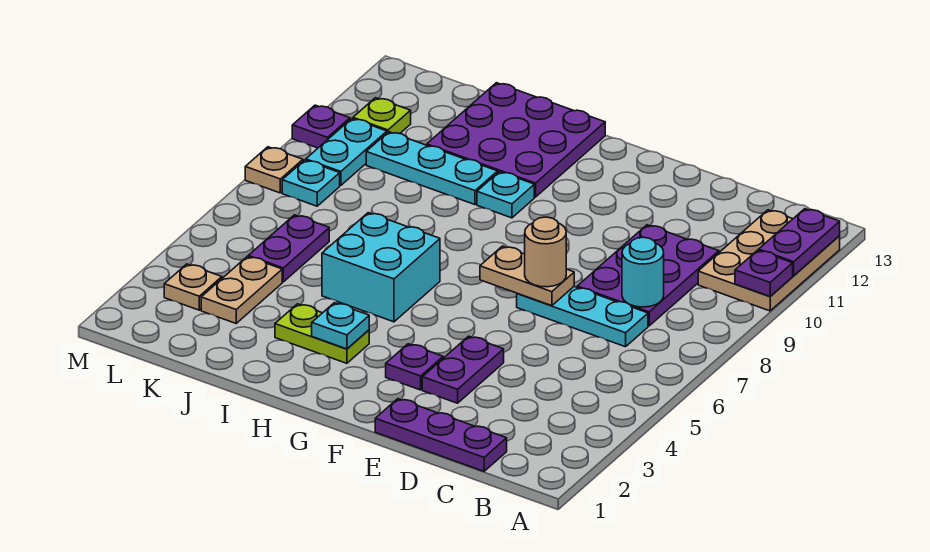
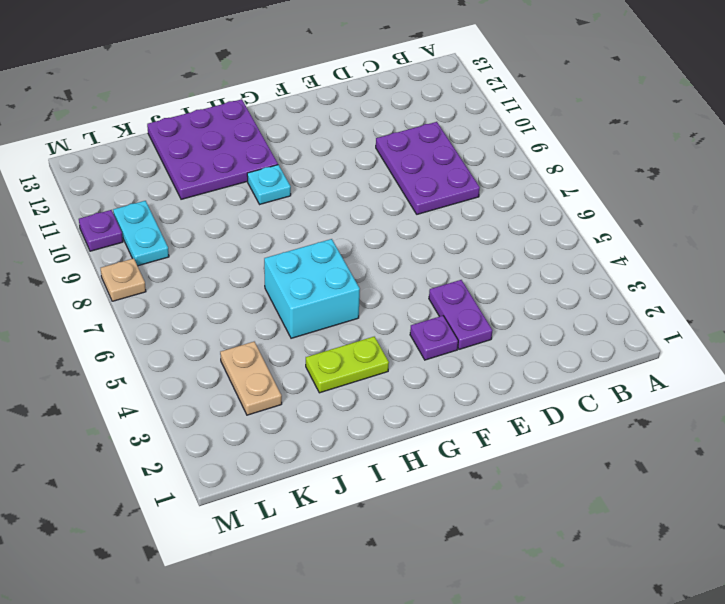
none -> tan plate A10:B12 level 1
none -> purple plate C1:E1 level 1
none -> cyan plate C7:E7 level 1

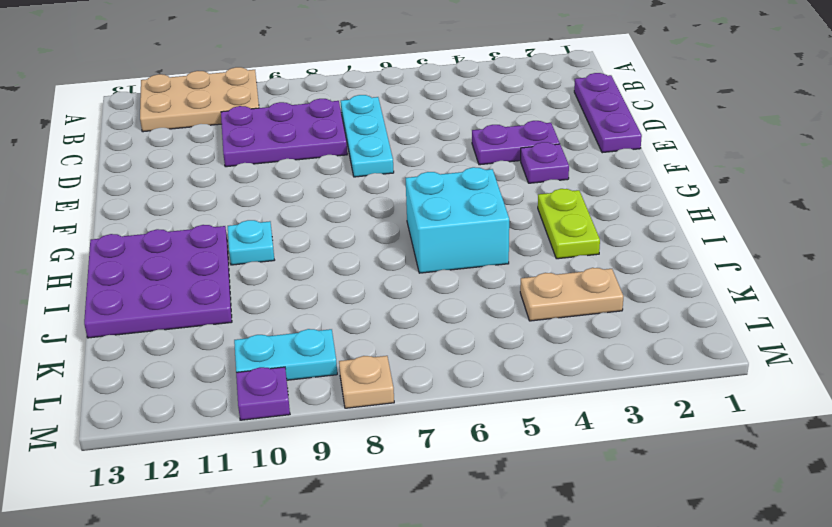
none -> cyan plate I10:K10 level 1
none -> purple plate K5:K6 level 1
none -> tan plate L3 level 1

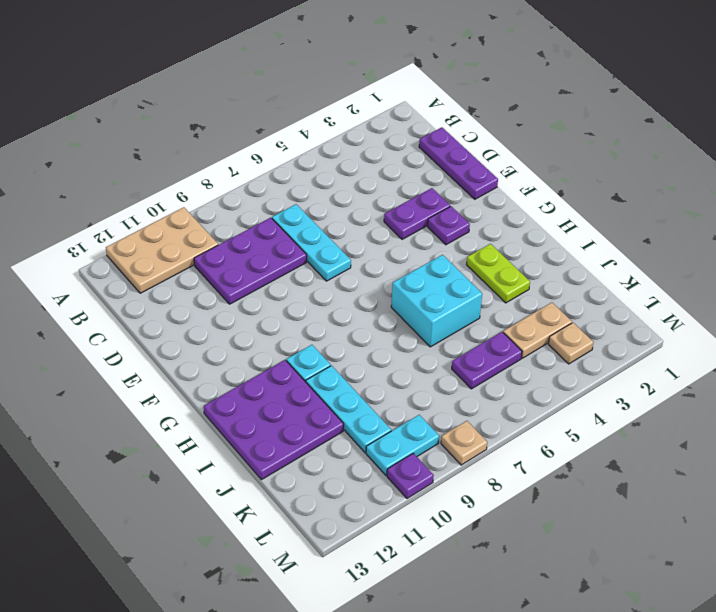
none -> cyan plate L8 level 1
none -> lime plate L11 level 1
none -> purple plate A10 level 2

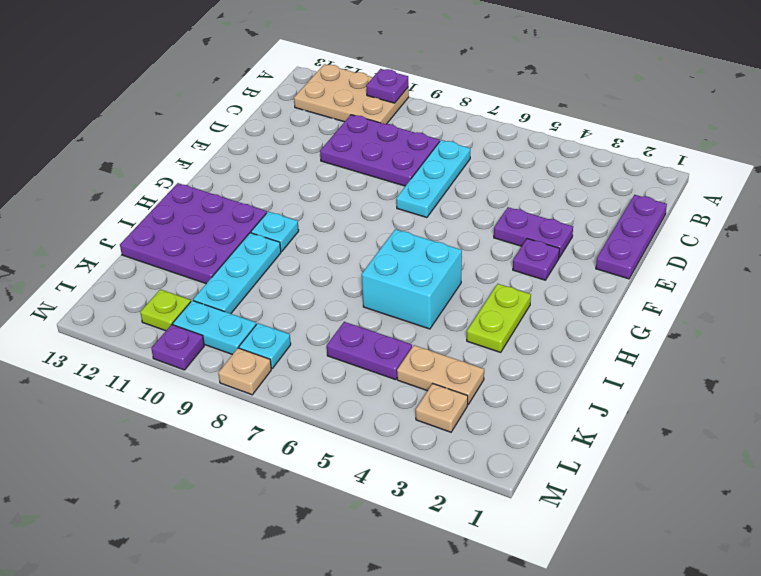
none -> purple plate A11:A12 level 2
none -> cyan round brick C8 level 2
none -> tan plate E7:F7 level 2

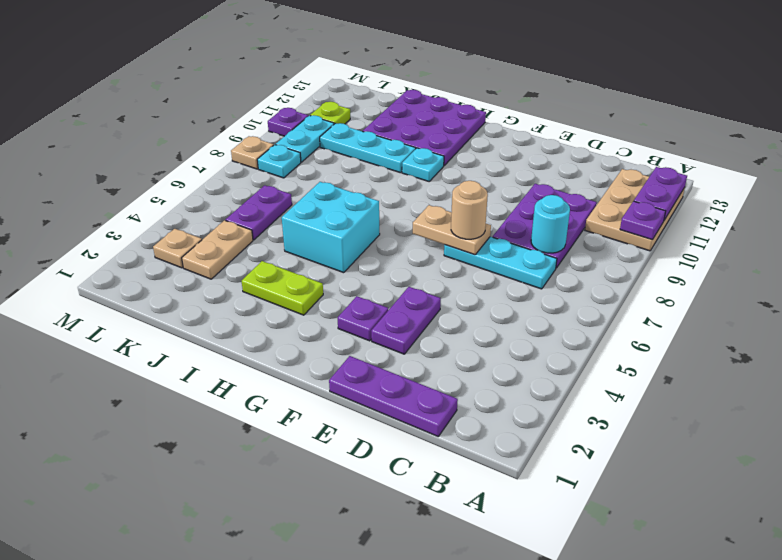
none -> cyan plate H3 level 2

